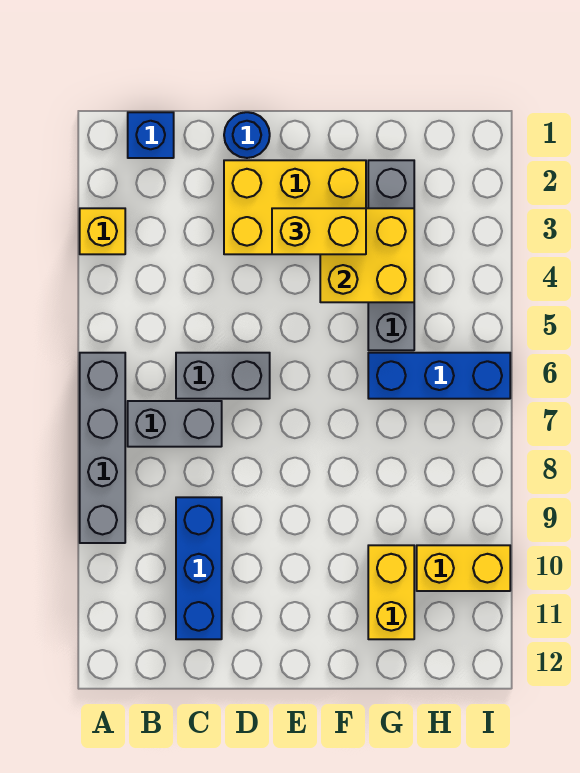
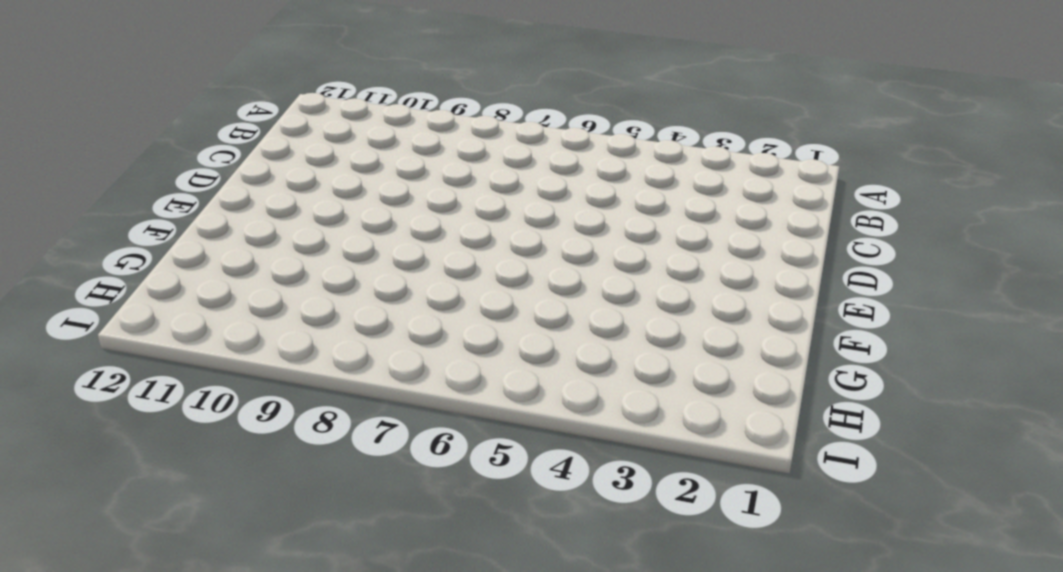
none -> yellow brick A3 level 1
none -> grey brick A6:A9 level 1
none -> blue brick B1 level 1

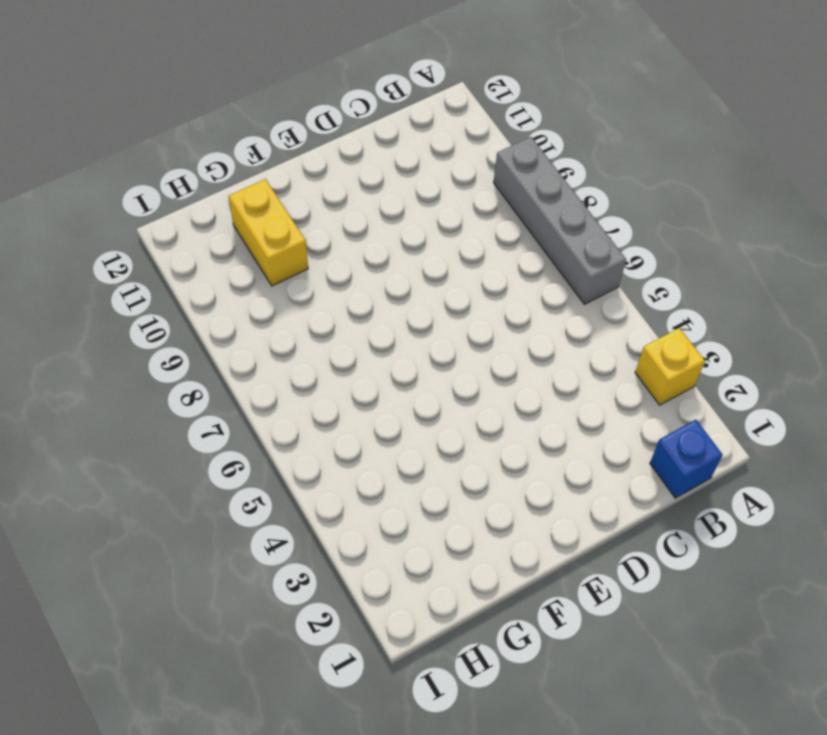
none -> grey brick B7:C7 level 1
none -> grey brick C6:D6 level 1
none -> blue brick C9:C11 level 1

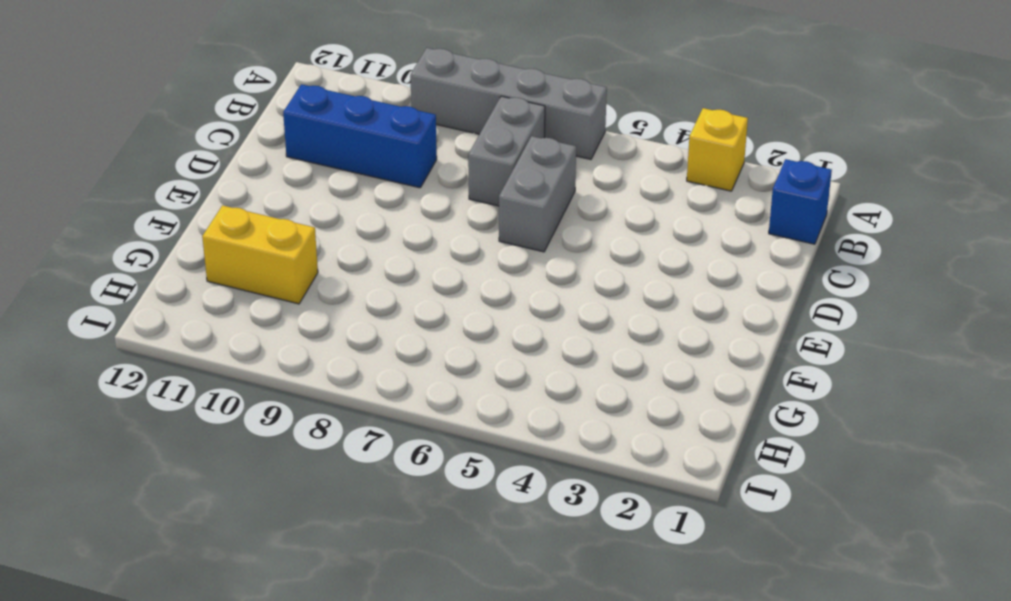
none -> blue round brick D1 level 1
none -> yellow brick D2:F3 level 1
none -> grey brick G2:G5 level 1

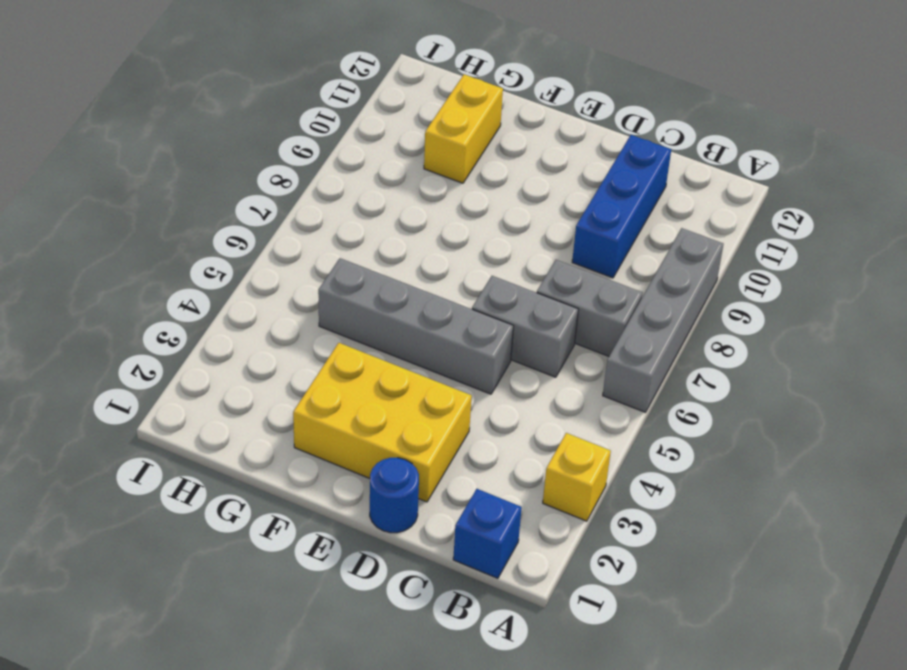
grey brick D5:G5 level 1 -> grey brick G2:G5 level 1
none -> blue brick G6:I6 level 1
none -> yellow brick H10:I10 level 1
none -> yellow brick F3:G4 level 2

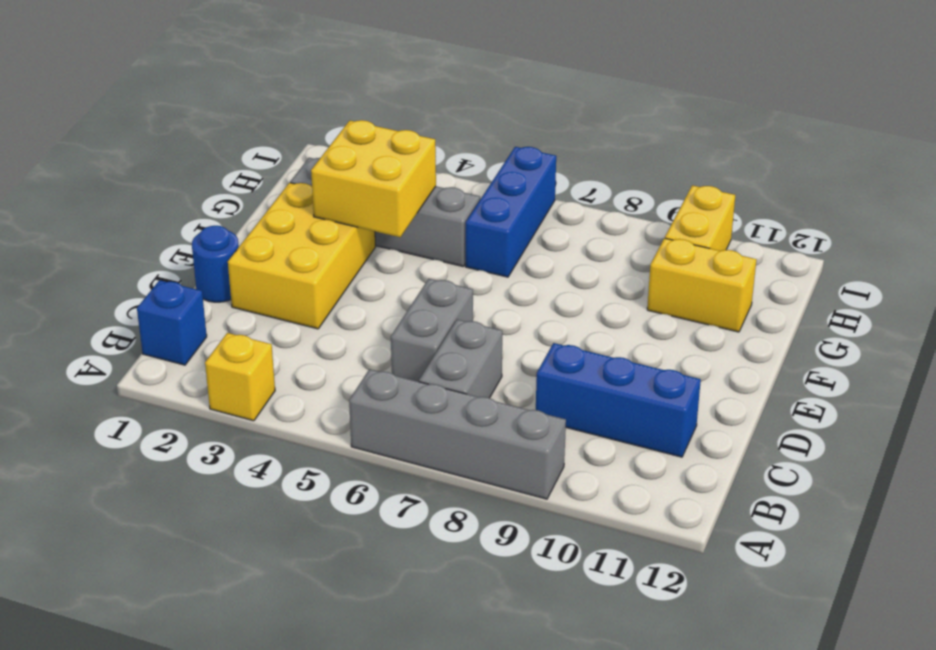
none -> yellow brick E3:F3 level 3

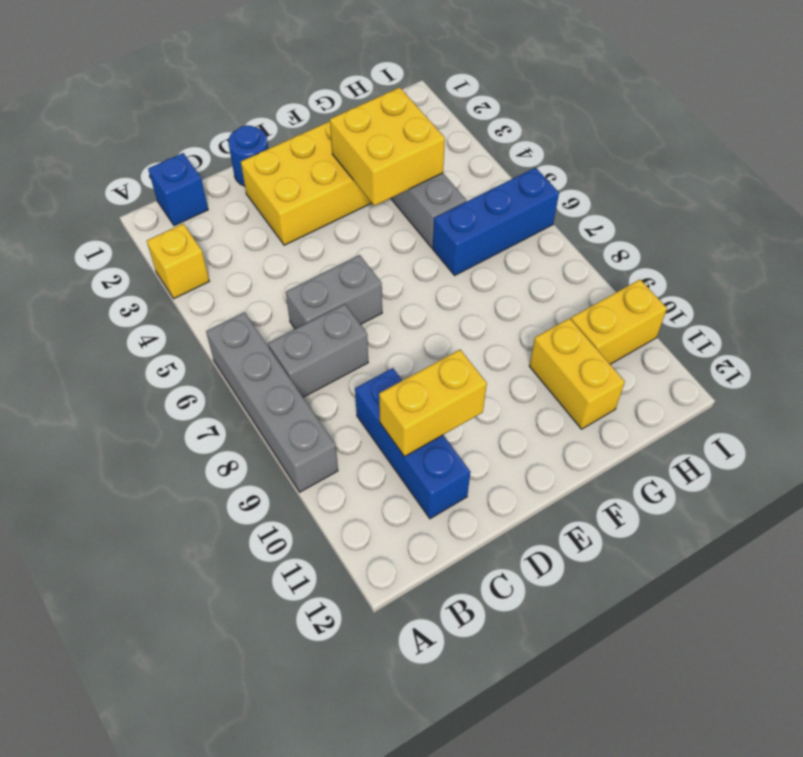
yellow brick C10:D10 level 2 -> yellow brick E3:F3 level 3

